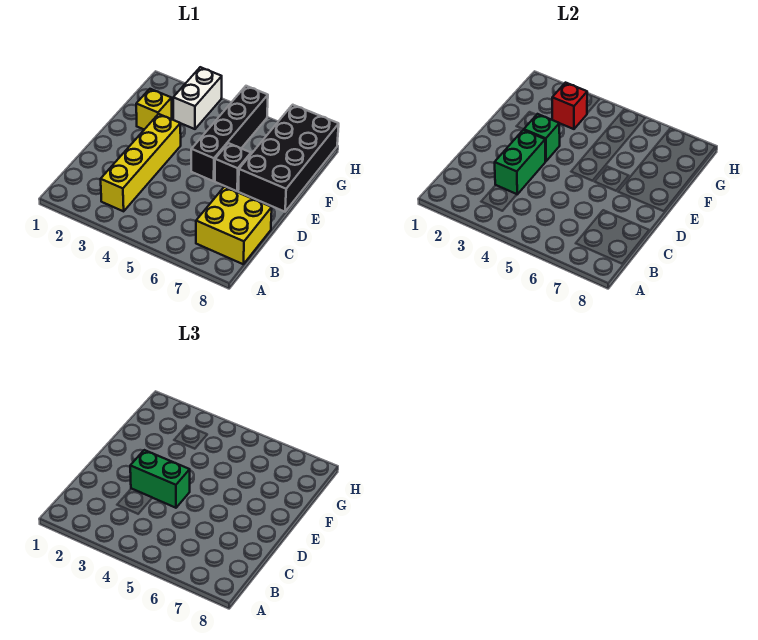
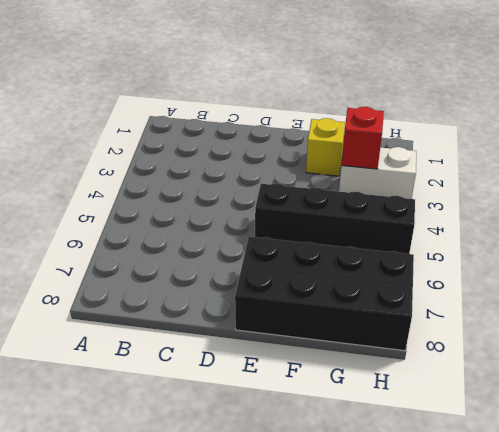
none -> yellow brick B3:E3 level 1
none -> yellow brick B7:C8 level 1

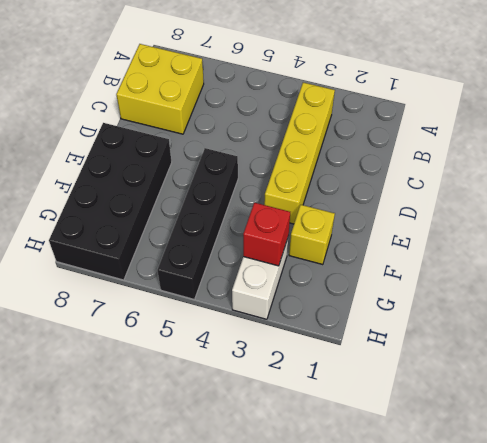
none -> black brick E6 level 1
none -> green brick C3:D3 level 2

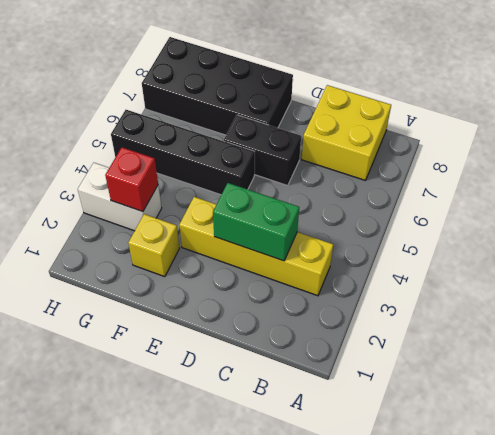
black brick D6:E6 level 1 -> black brick E6 level 1
none -> green brick E3 level 2
none -> green brick D3:D4 level 3

